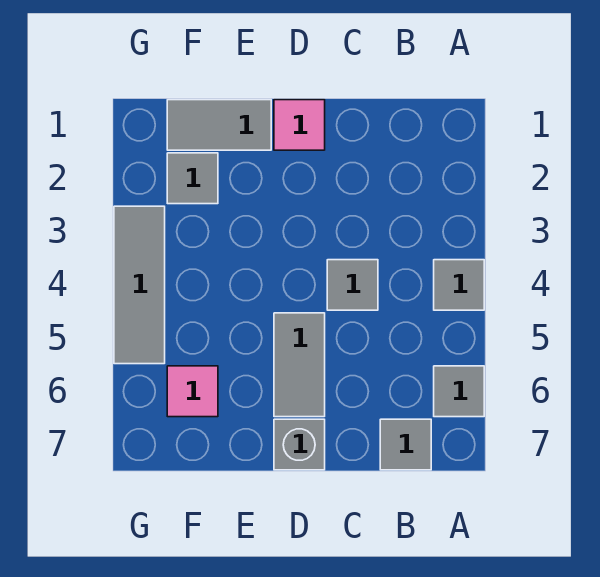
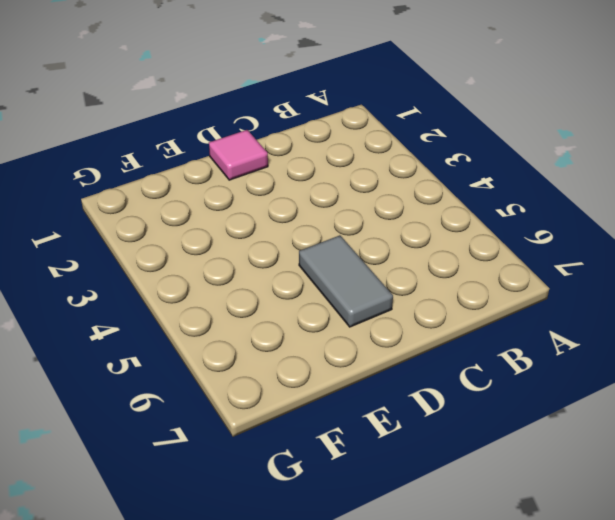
none -> grey tile A4 level 1
none -> grey tile A6 level 1

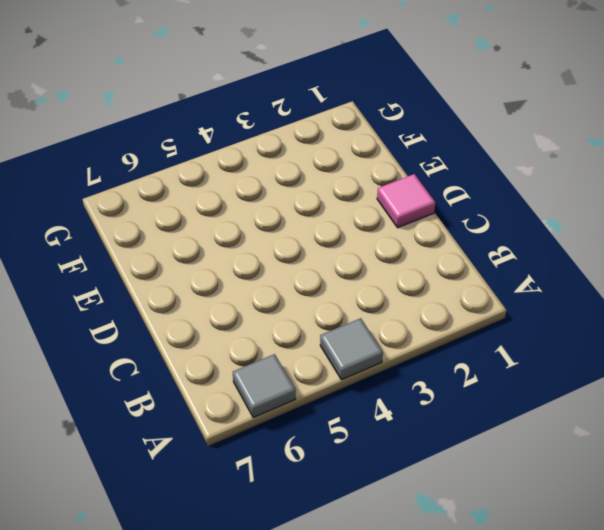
none -> grey tile B7 level 1
none -> grey tile C4 level 1

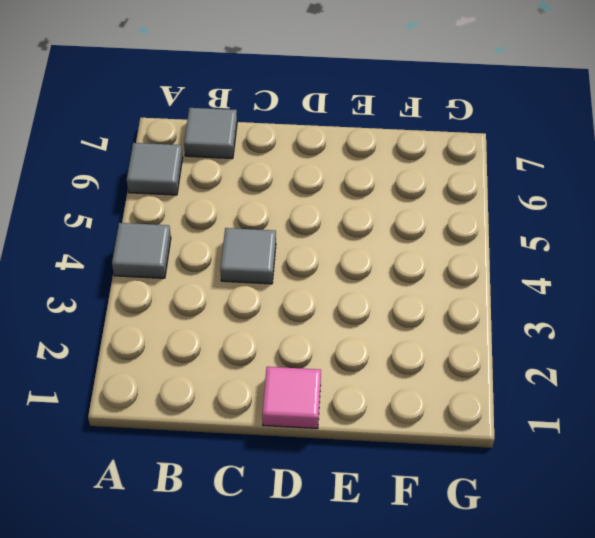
none -> grey tile D5:D6 level 1
none -> grey brick D7 level 1

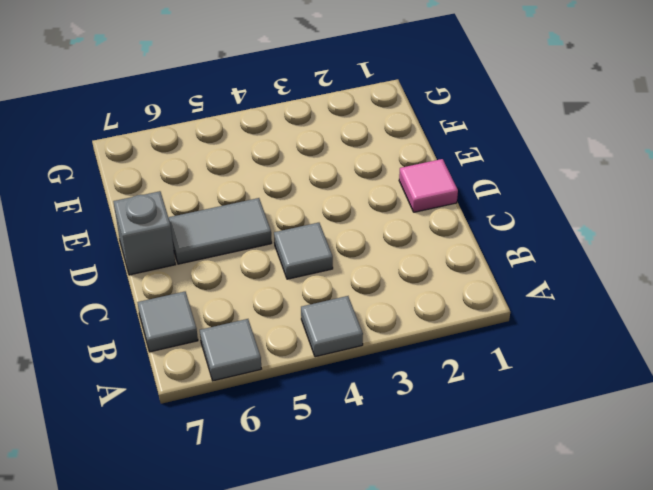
none -> grey tile E1:F1 level 1
none -> grey tile F2 level 1

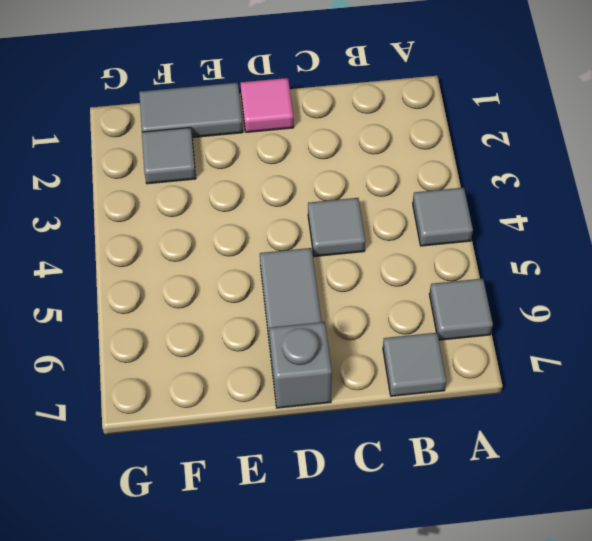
none -> pink tile F6 level 1
none -> grey tile G3:G5 level 1

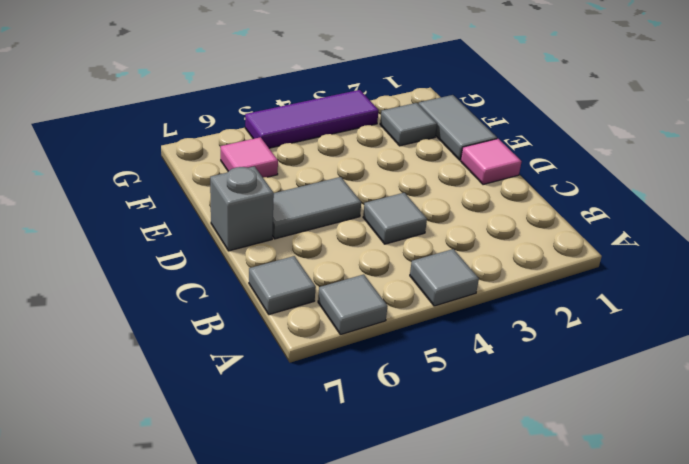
purple tile G3:G5 level 1 -> grey tile G3:G5 level 1

